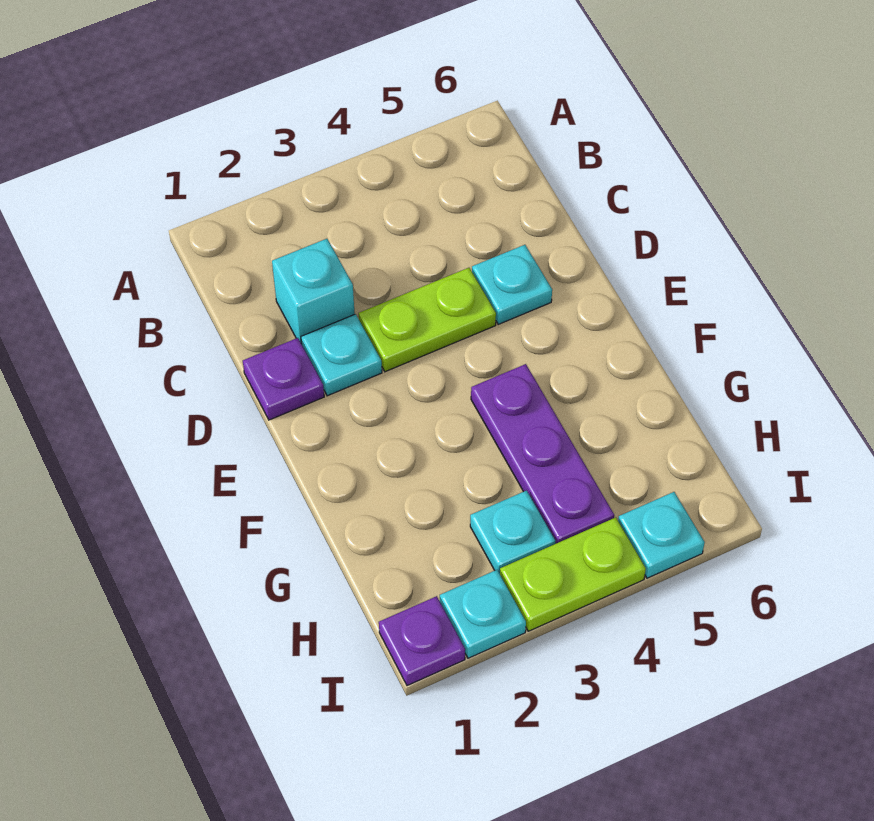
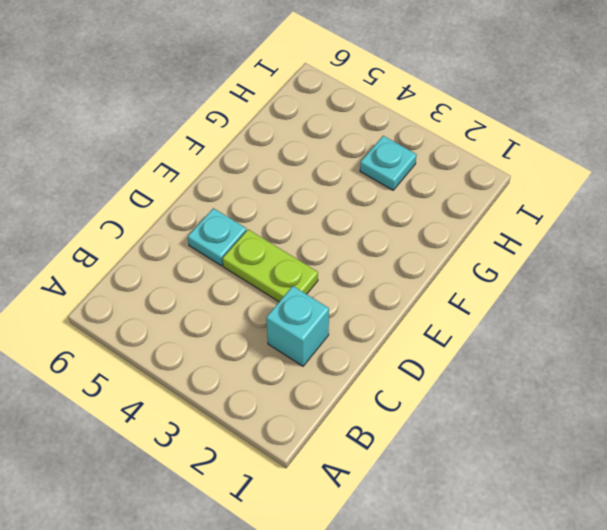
none -> purple plate D1 level 1
none -> cyan plate D2 level 1

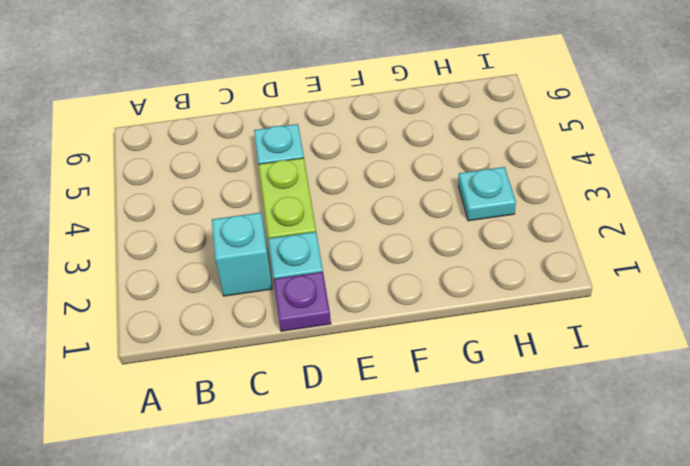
none -> purple plate F4:H4 level 1
none -> purple plate I1 level 1

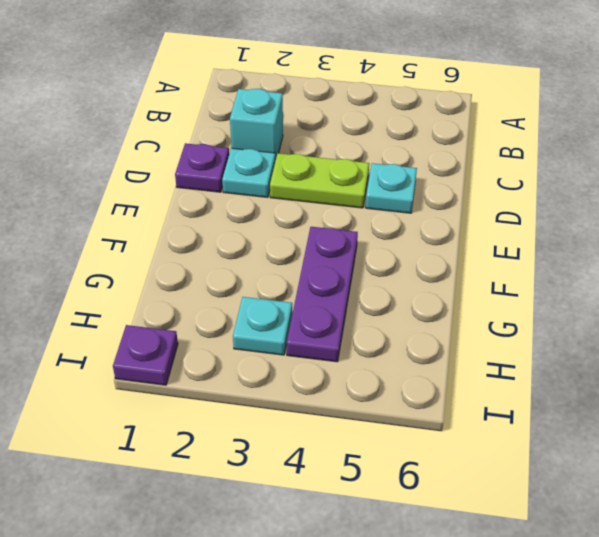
none -> cyan plate I2 level 1
none -> lime plate I3:I4 level 1

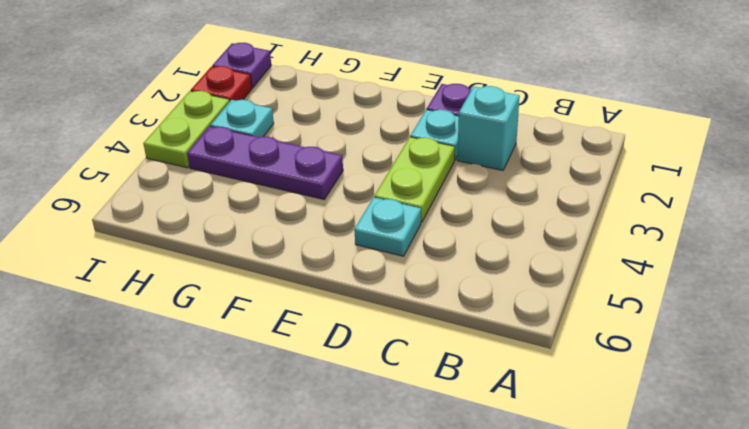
red plate I2 level 1 -> cyan plate I2 level 1
none -> cyan plate I5 level 1

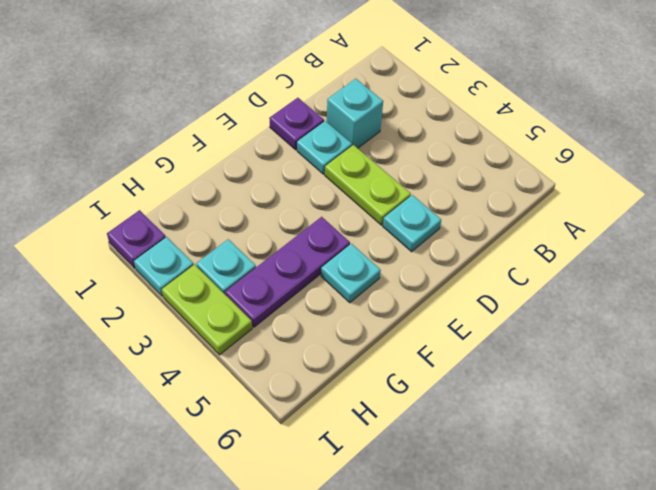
cyan plate F5 level 1 -> cyan plate I5 level 1

